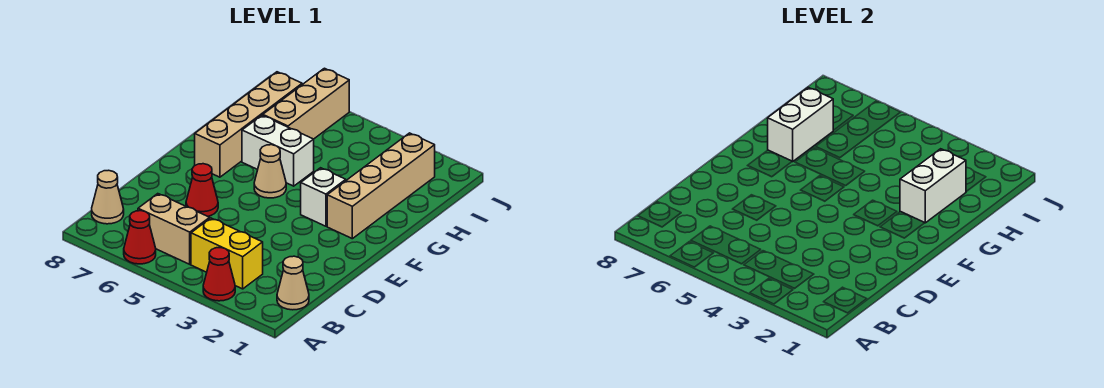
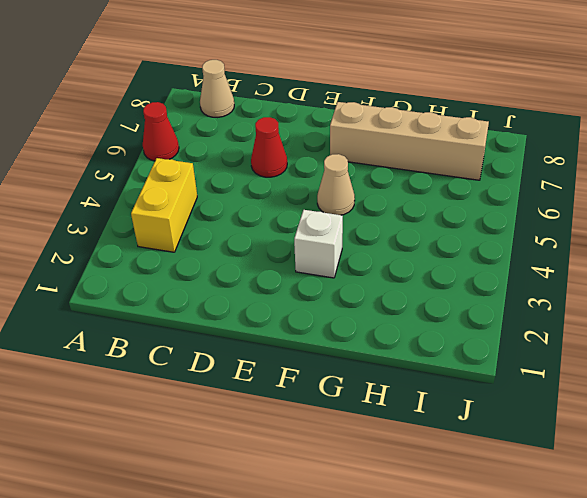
none -> red cone A3 level 1
none -> tan cone B1 level 1
none -> tan brick B5:B6 level 1

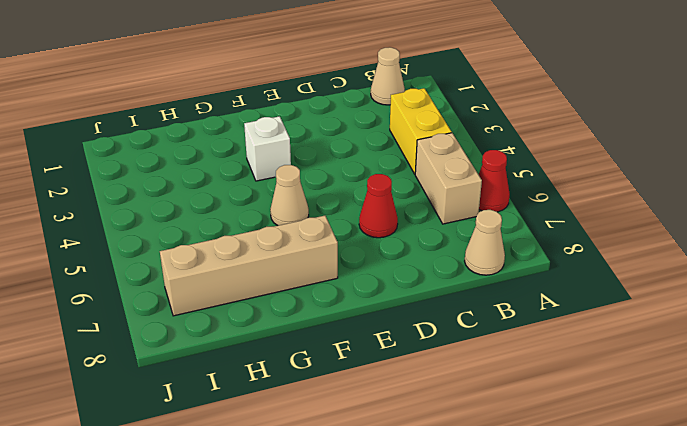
none -> red cone A3 level 1
none -> tan brick F2:I2 level 1
none -> white brick G5:G6 level 1

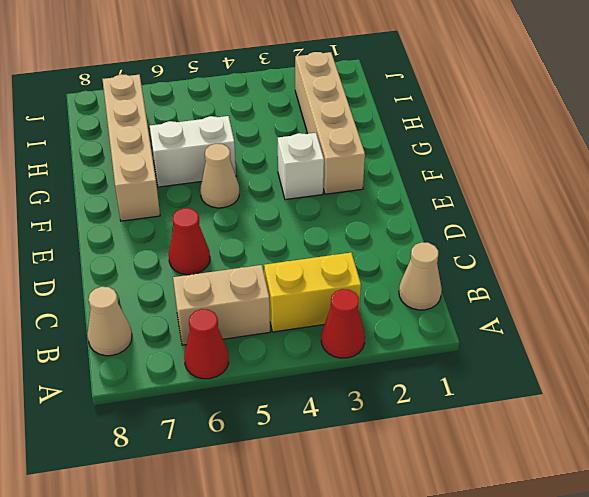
none -> tan brick H6:J6 level 1
none -> white brick G2:H2 level 2
none -> white brick G7:H7 level 2

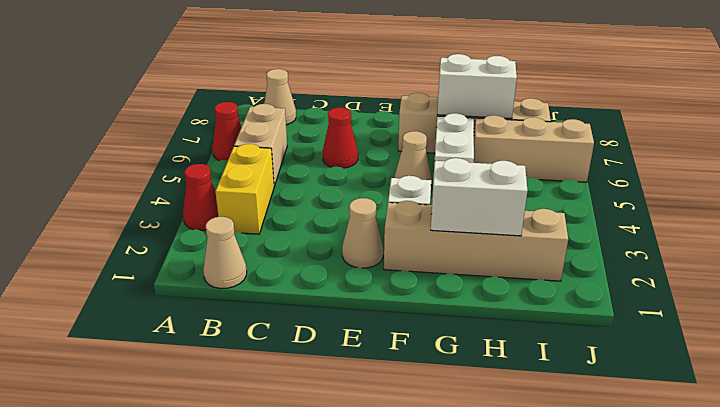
tan cone E2 level 1 -> none

